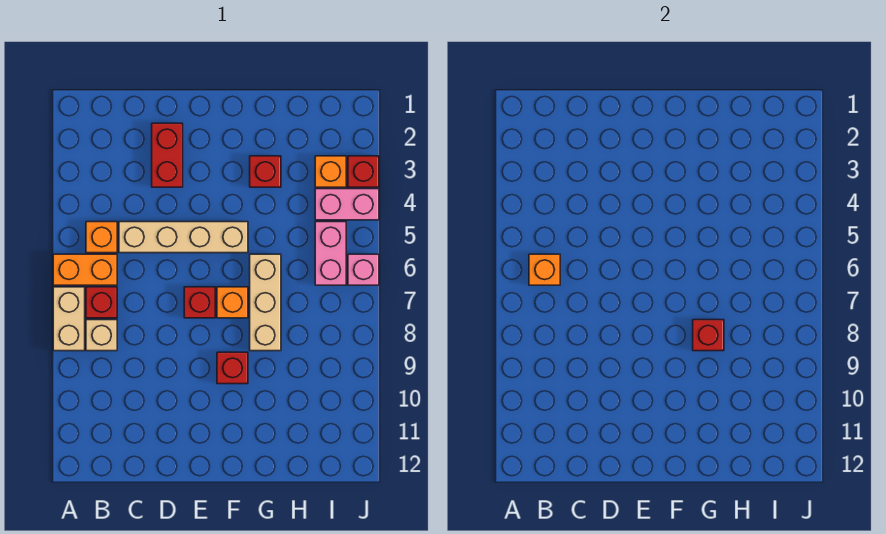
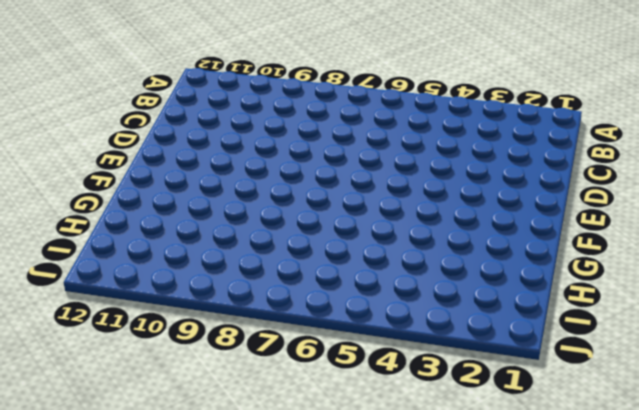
none -> orange brick A6:B6 level 1
none -> tan brick A7:A8 level 1
none -> orange brick B5 level 1

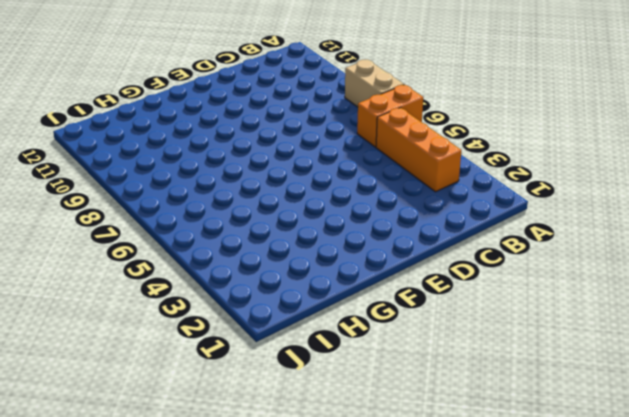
orange brick B3:B5 level 1 -> orange brick B5 level 1
none -> red brick B7 level 1
none -> tan brick B8 level 1
none -> tan brick C5:F5 level 1

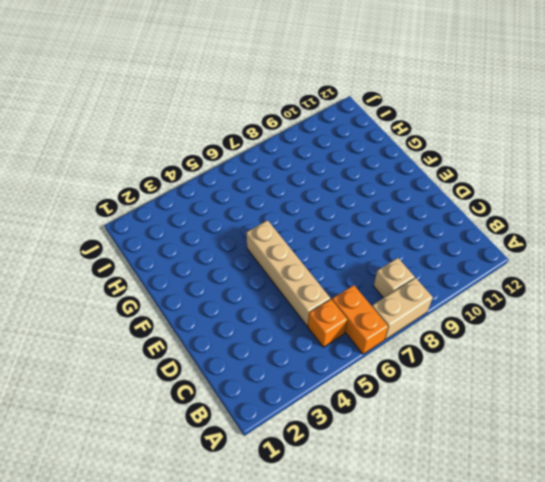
none -> red brick B7 level 1
none -> red brick D2:D3 level 1
none -> red brick E7 level 1

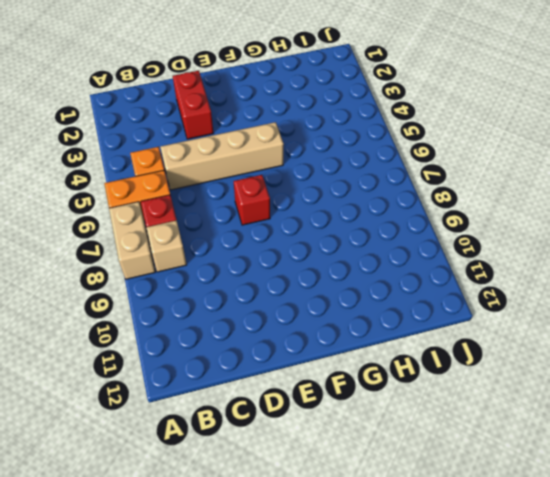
none -> orange brick F7 level 1
none -> red brick F9 level 1
none -> red brick G3 level 1

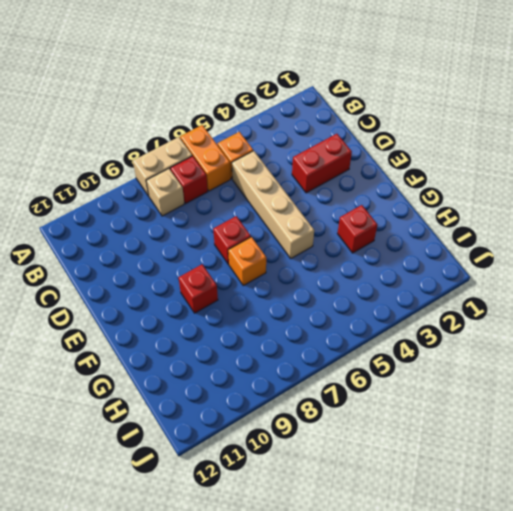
none -> tan brick G6:G8 level 1
none -> orange brick I3 level 1
none -> pink brick I4:J4 level 1

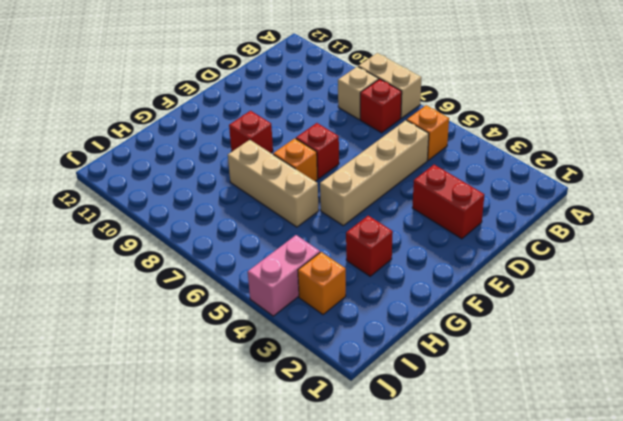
none -> orange brick A6:B6 level 1
none -> pink brick I5:I6 level 1
none -> red brick J3 level 1

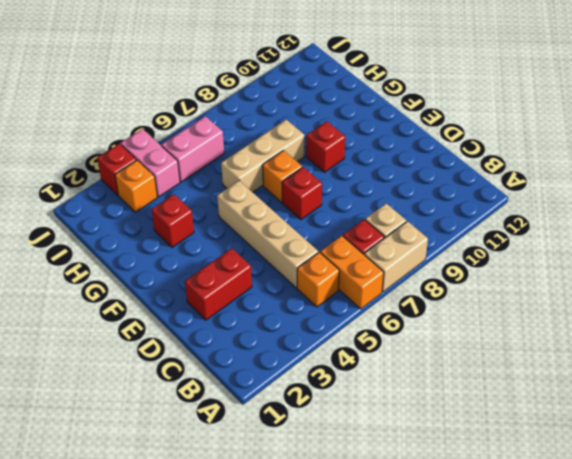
none -> pink brick J6 level 1
none -> orange brick B6 level 2
none -> red brick G8 level 2

